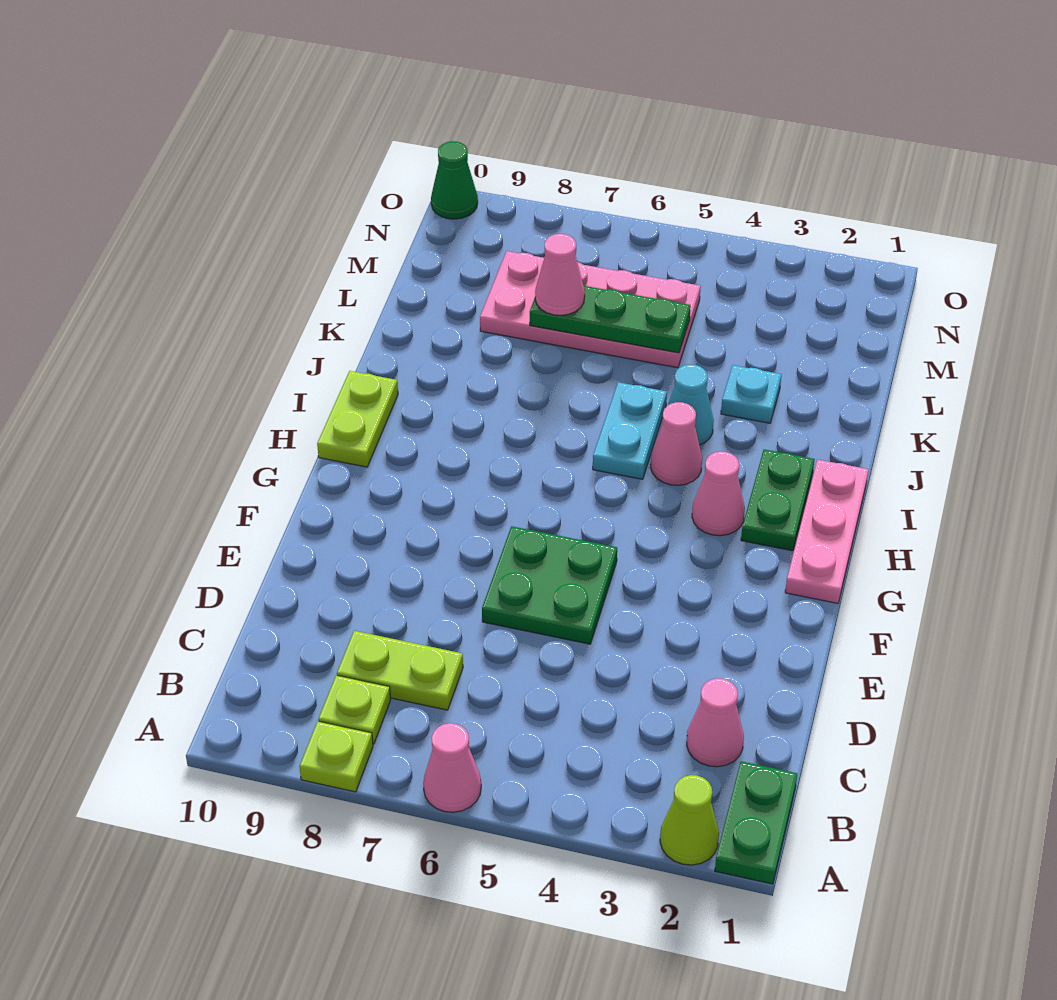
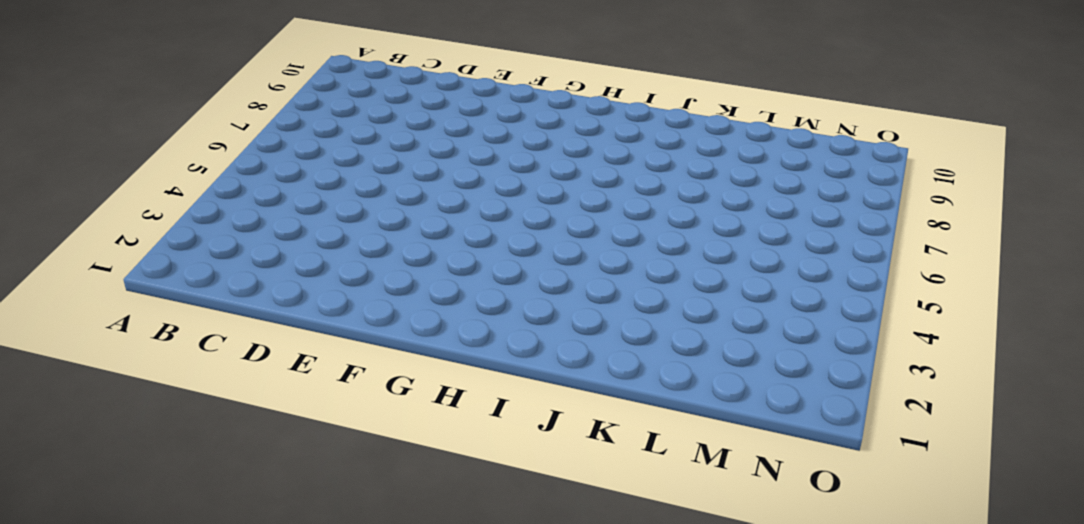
none -> green plate A1:B1 level 1
none -> lime cone A2 level 1
none -> pink cone A6 level 1

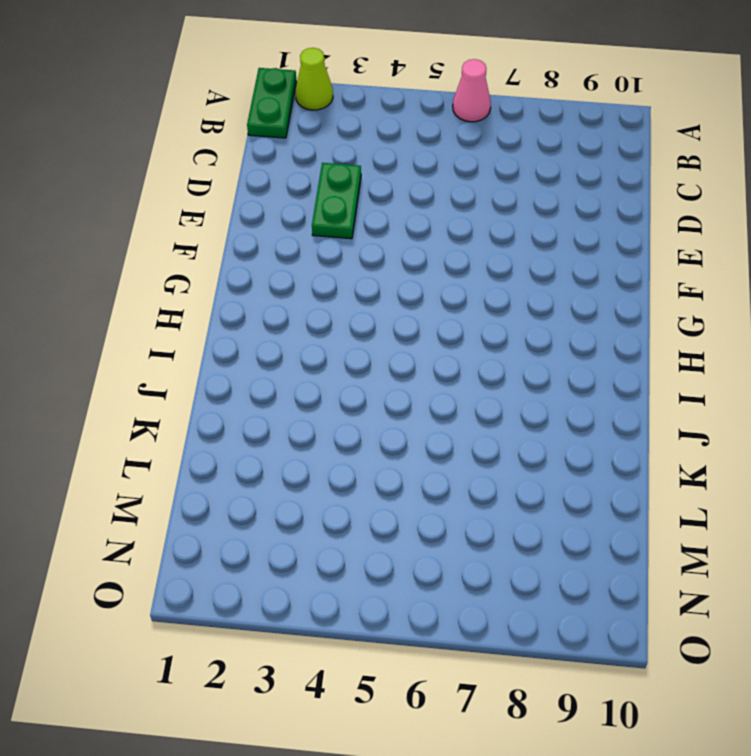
green plate D3:E3 level 1 -> green plate H2:I2 level 1
none -> lime plate A8 level 1
none -> lime plate B8 level 1
none -> pink cone C2 level 1

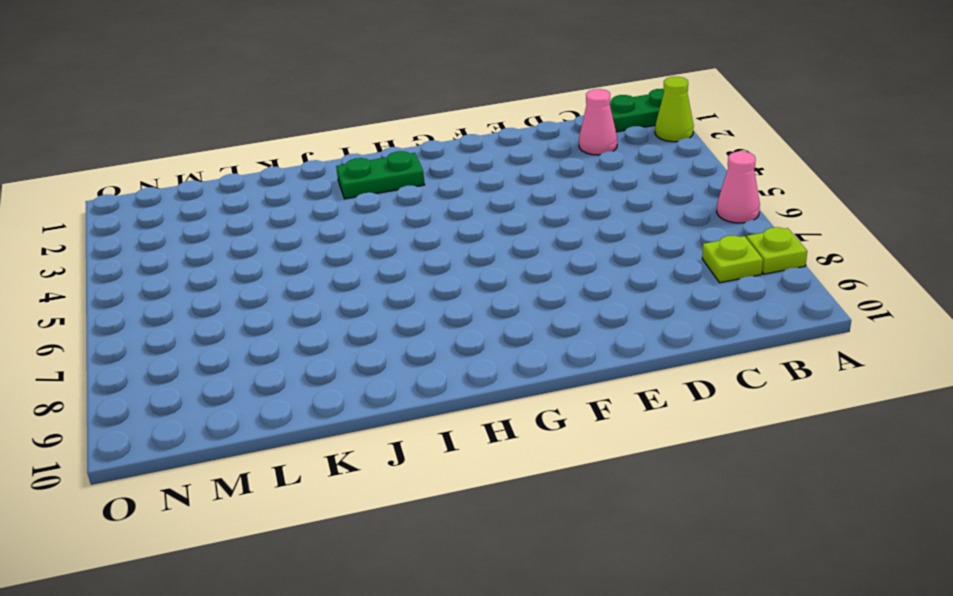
none -> lime plate C7:C8 level 1
none -> green plate E5:F6 level 1
none -> pink plate G1:I1 level 1

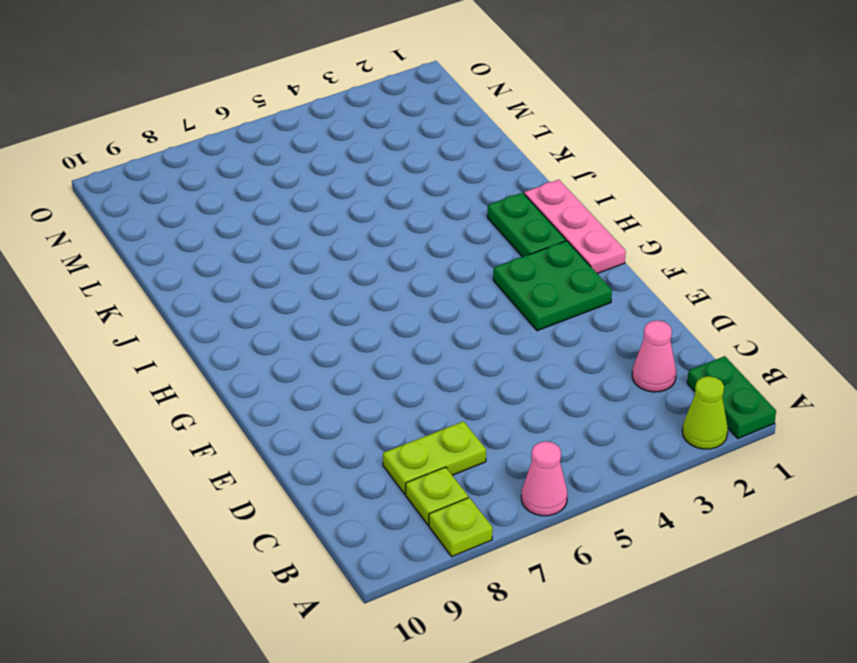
green plate F2:G3 level 1 -> green plate E5:F6 level 1
none -> pink cone H3 level 1
none -> lime plate H10:I10 level 1
none -> pink cone I4 level 1

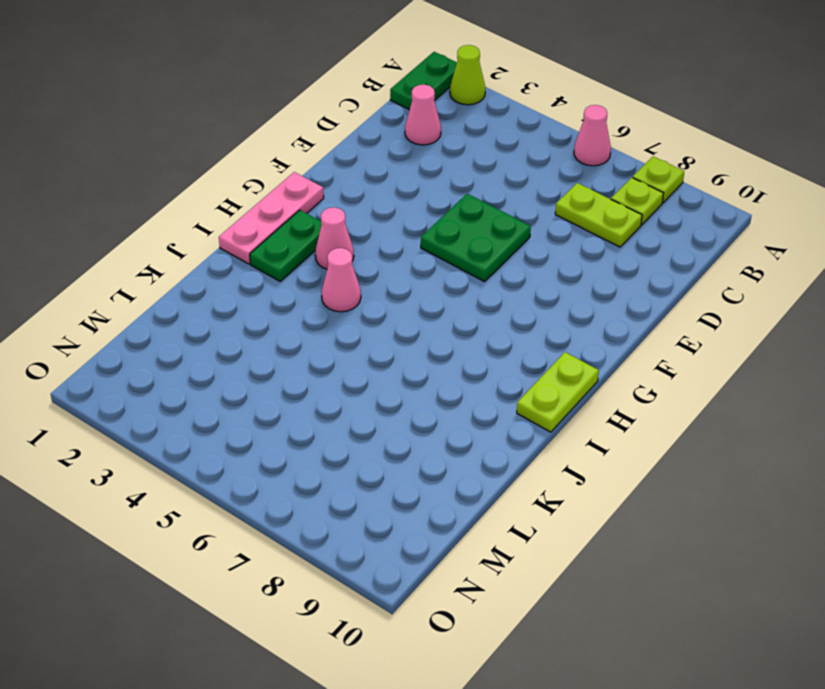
none -> cyan plate I5:J5 level 1
none -> cyan cone J4 level 1
none -> cyan plate K3 level 1

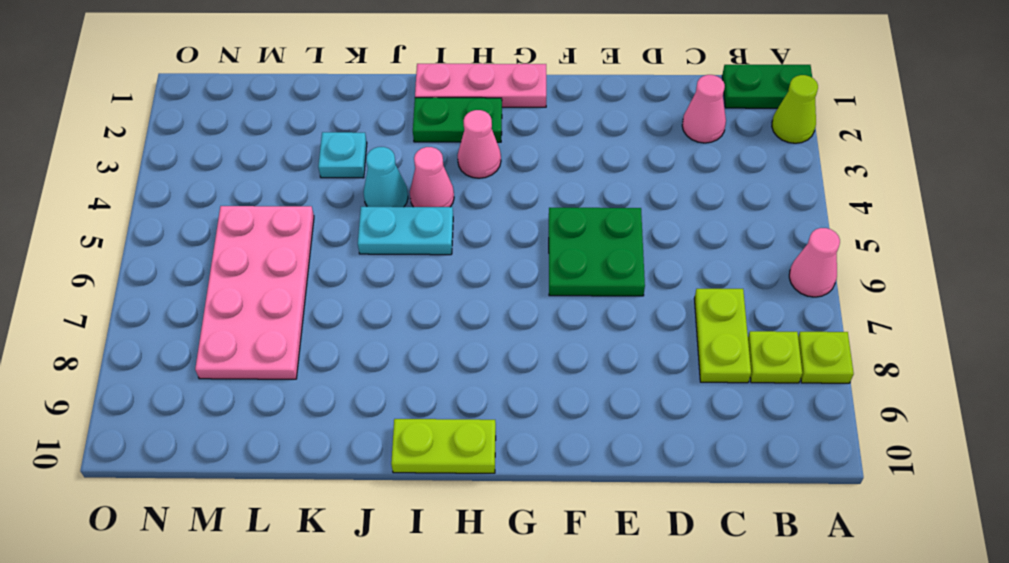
none -> green cone O10 level 1
none -> green plate L5:L7 level 2
none -> pink cone L7 level 3

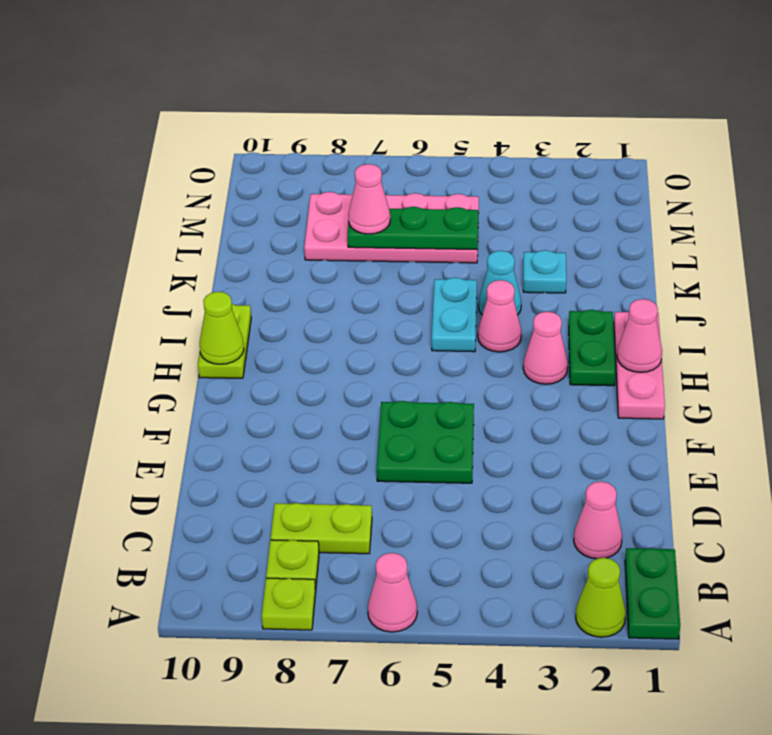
pink cone H1 level 2 -> none
lime cone H10 level 2 -> none
none -> green cone O10 level 1

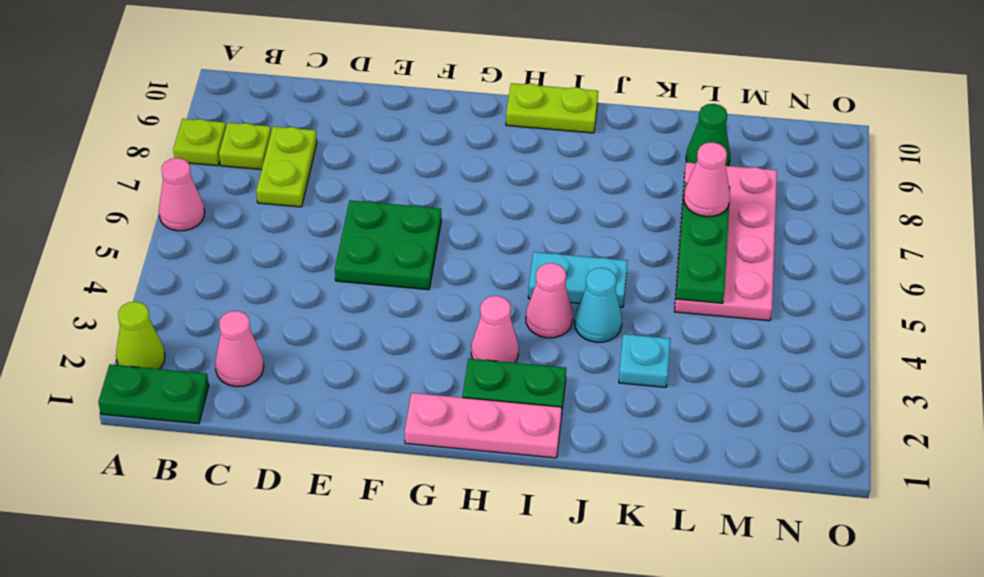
green cone L9 level 1 -> green cone O10 level 1

